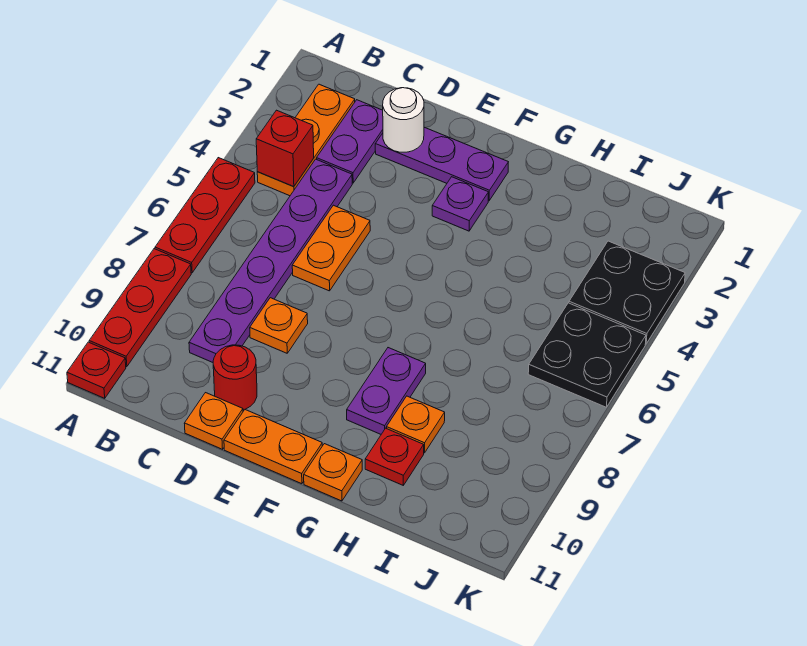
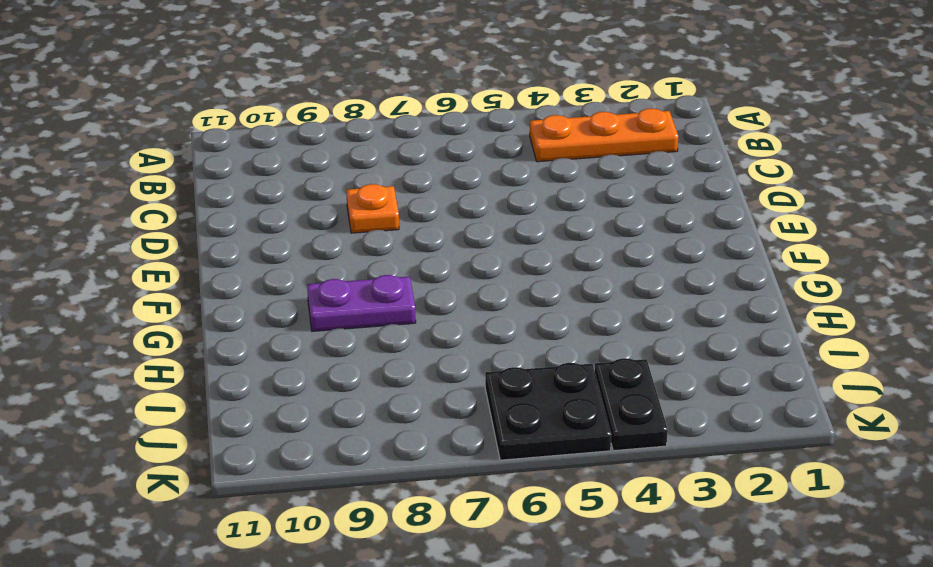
black plate J4:K4 level 1 -> black plate J3:K4 level 1
none -> red plate A5:A7 level 1
none -> red plate A8:A10 level 1
none -> red plate A11 level 1

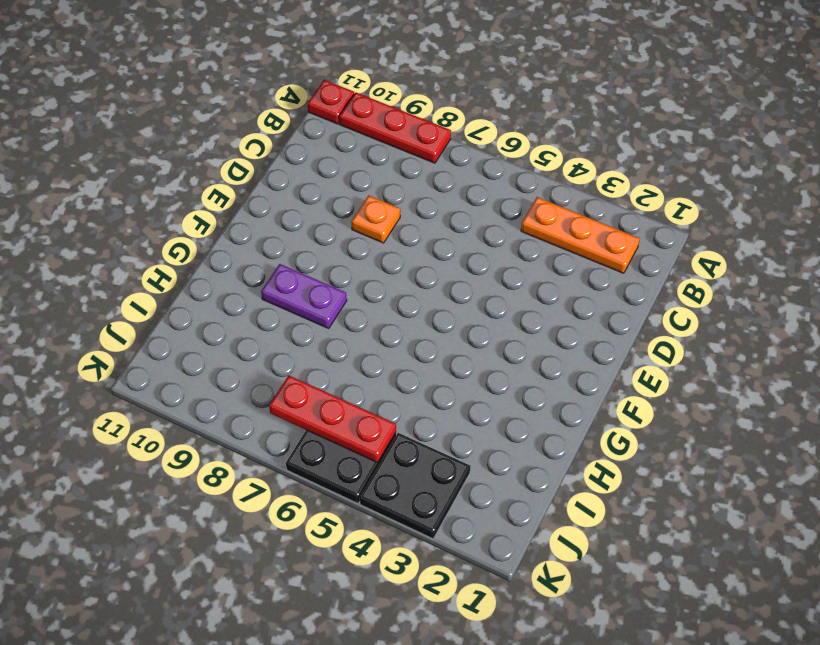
red plate J5:J7 level 2 -> red plate A5:A7 level 1
none -> purple plate C2:C3 level 1
none -> purple plate C4:C9 level 1
none -> purple plate D2:F2 level 1

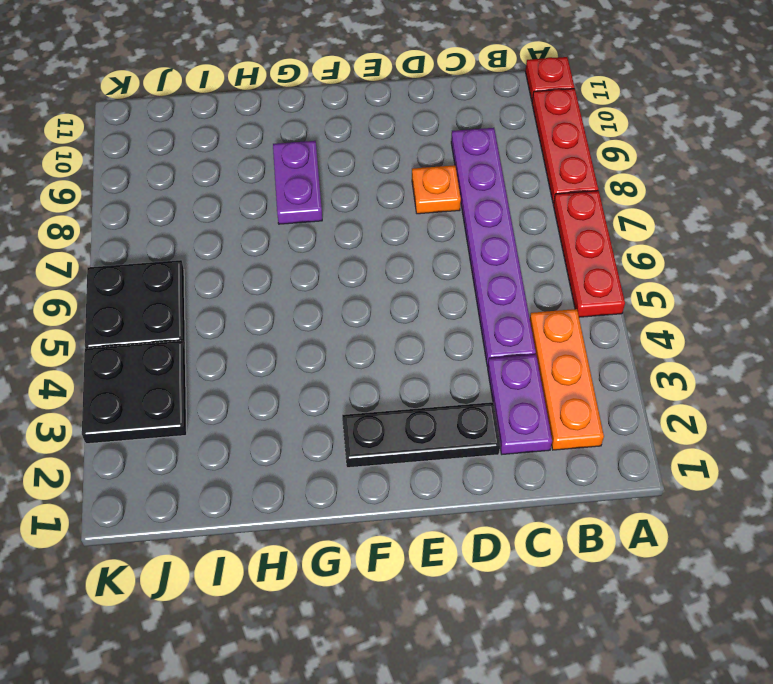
black plate D2:F2 level 1 -> purple plate D2:F2 level 1
none -> orange plate D5:D6 level 1
none -> red round brick D10 level 1
none -> orange plate D11 level 1

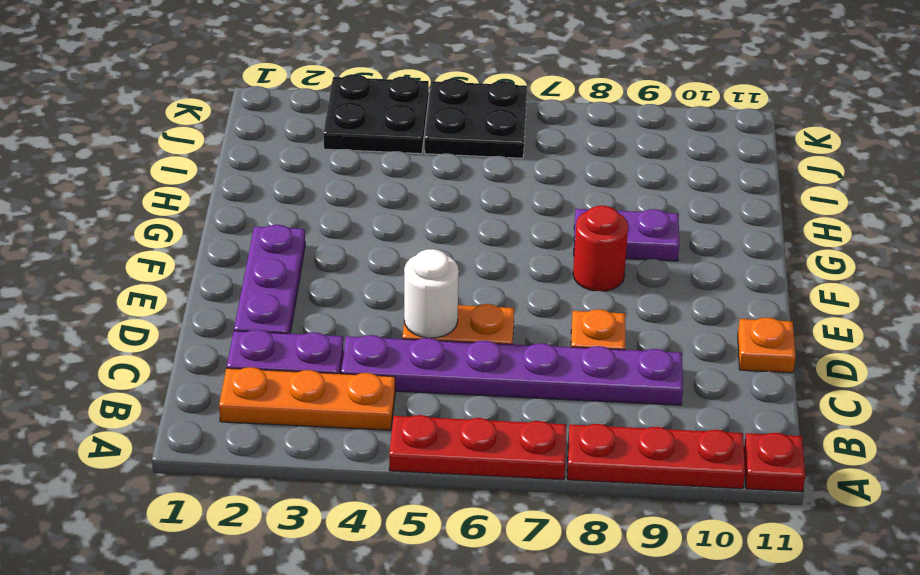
white round brick D5 level 2 -> white round brick D2 level 2
red round brick F8 level 1 -> red round brick D10 level 1
none -> orange plate E11:F11 level 1
none -> purple plate F3 level 1
none -> orange plate G11 level 1

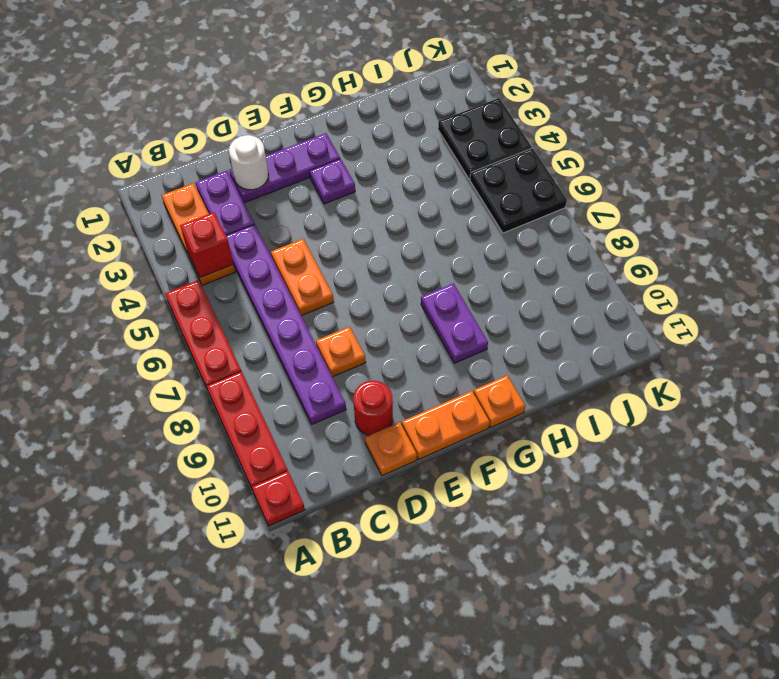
none -> orange plate H9 level 1
none -> red plate H10 level 1

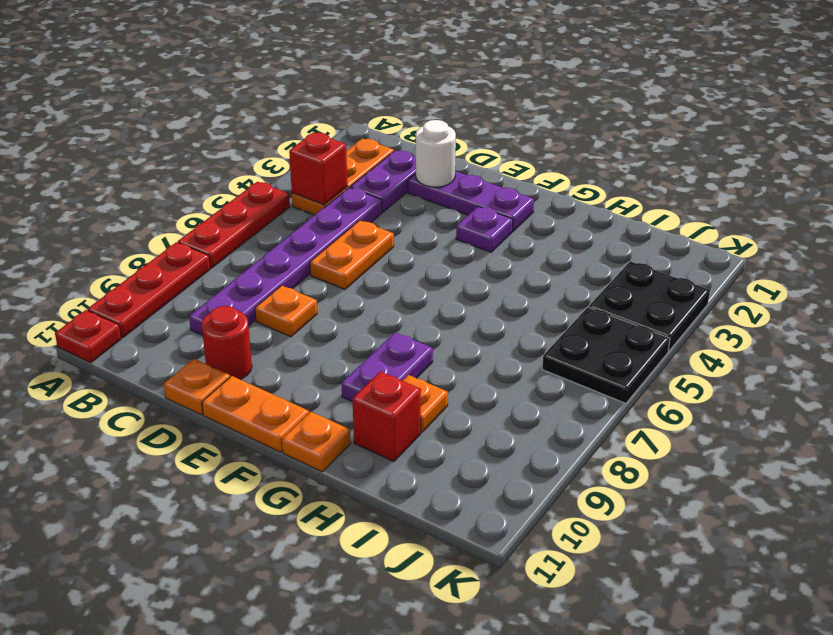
red brick H10 level 1 -> red plate H10 level 1

